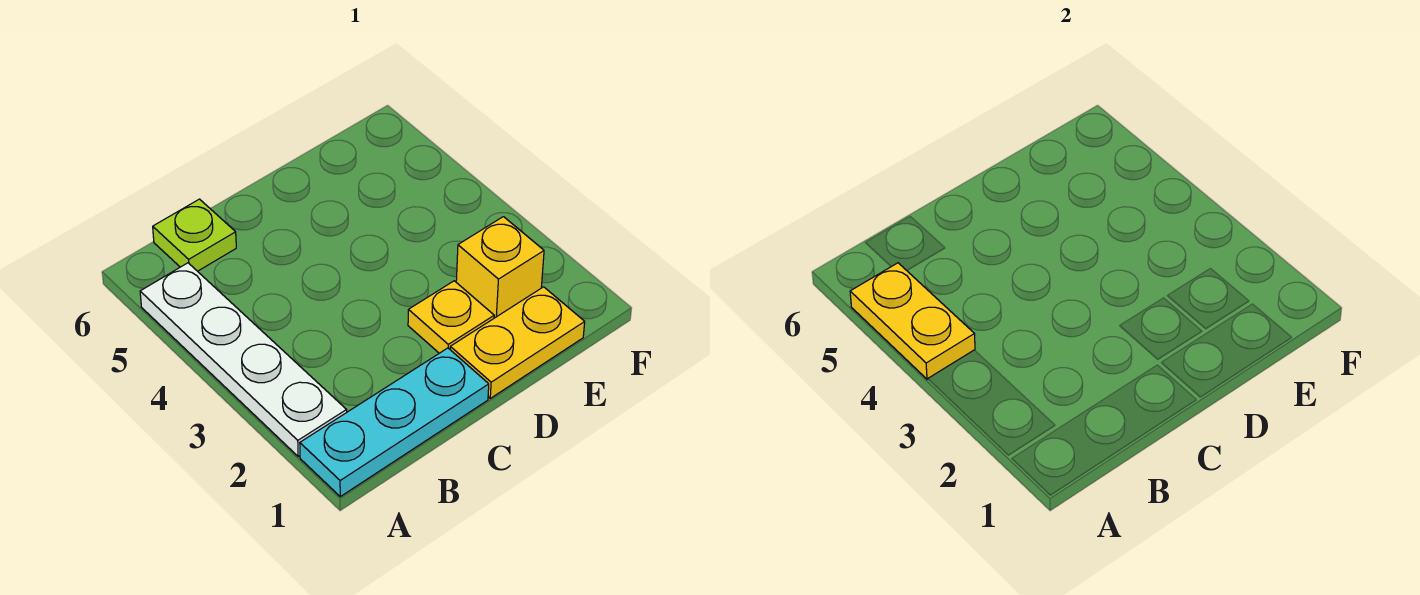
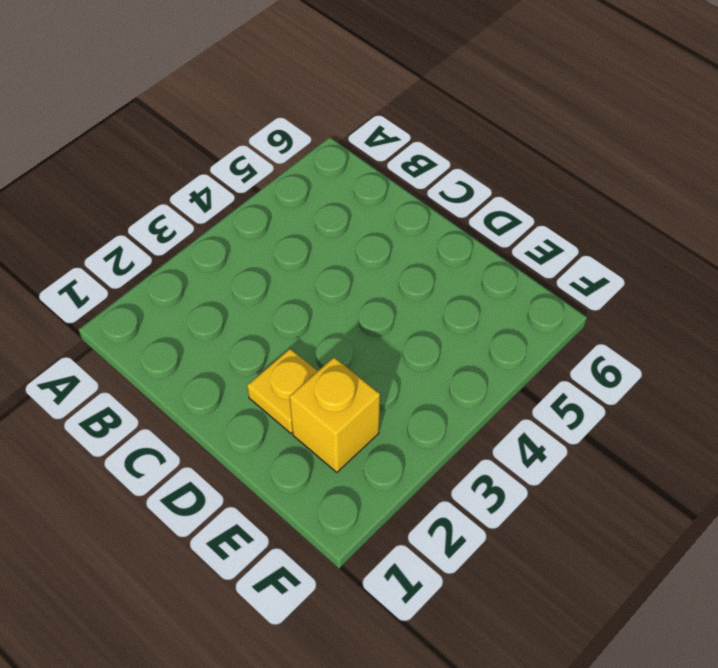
none -> cyan plate A1:C1 level 1
none -> white plate A2:A5 level 1

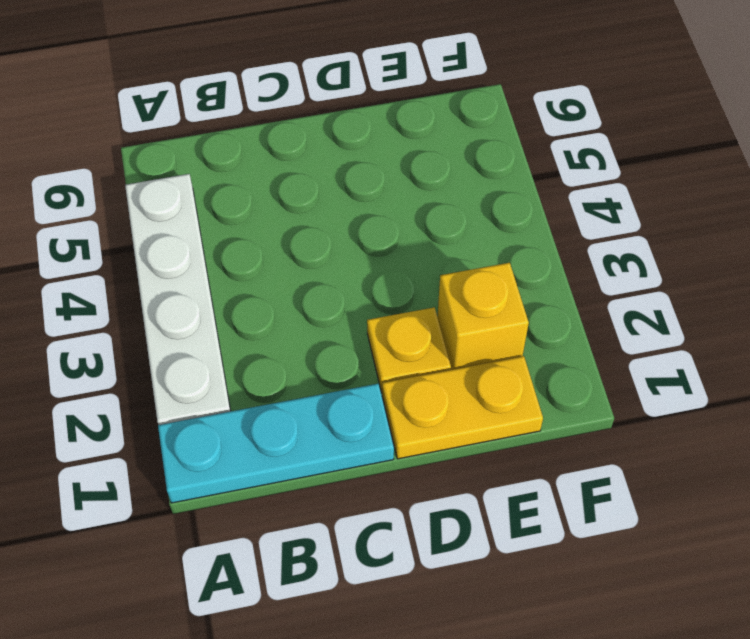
none -> lime plate B6 level 1
none -> yellow plate A4:A5 level 2

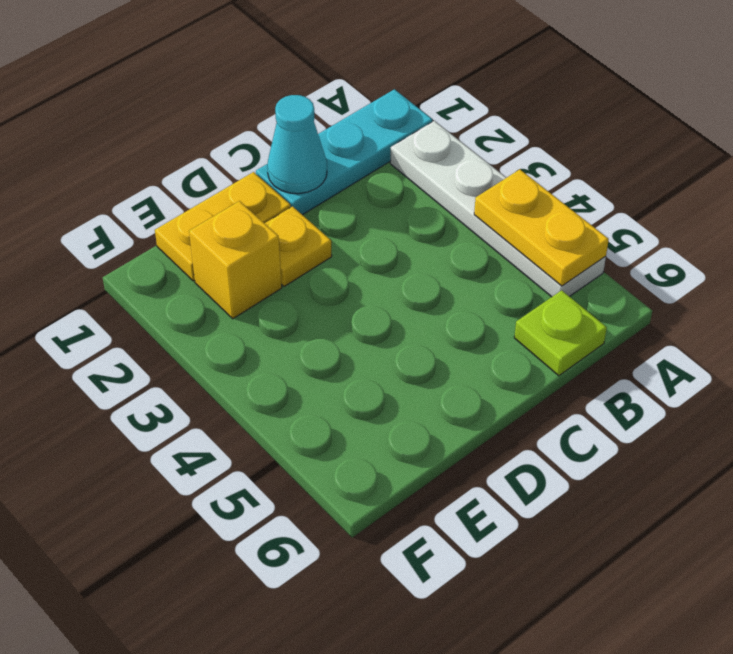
cyan cone C1 level 2 -> none

